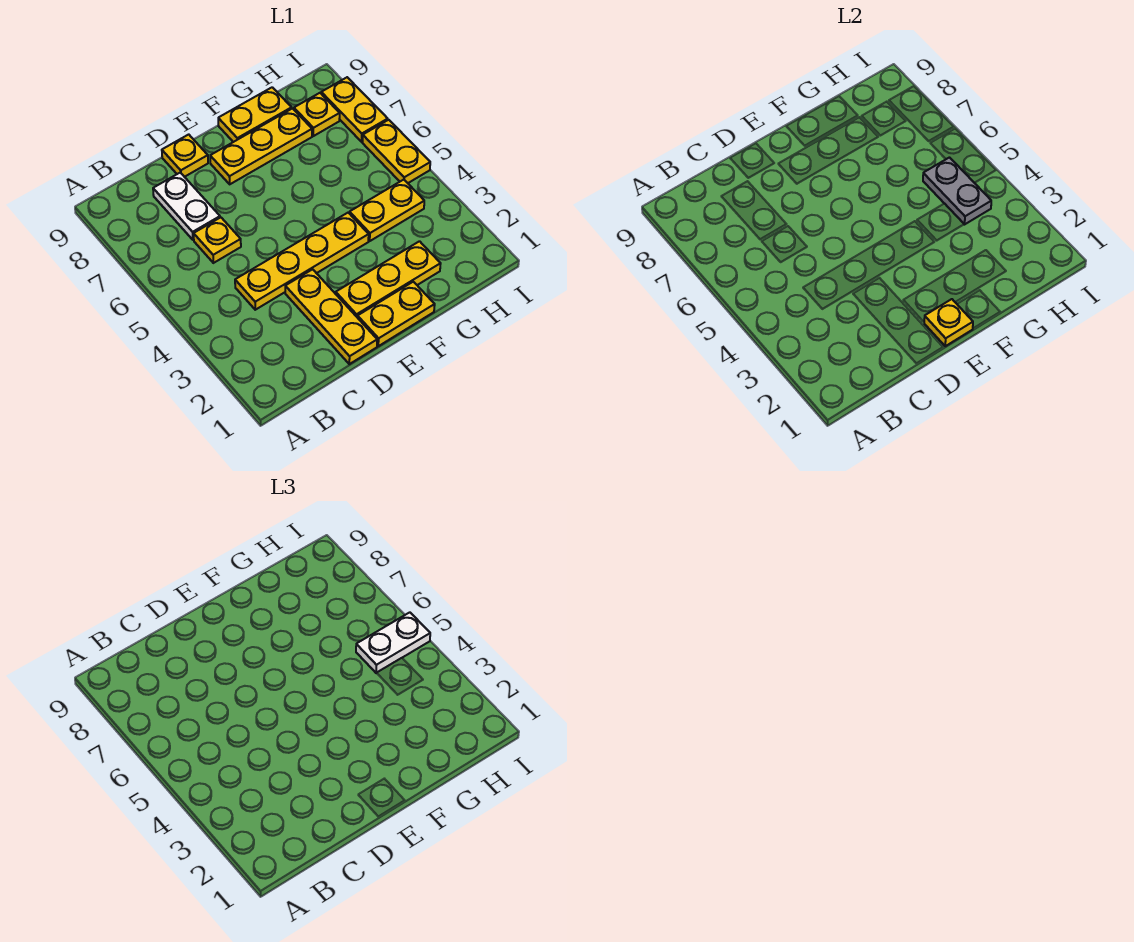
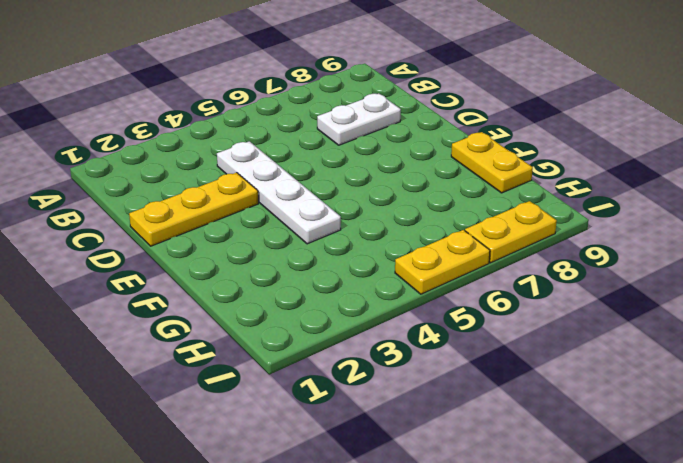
white plate C4:F4 level 1 -> yellow plate C4:F4 level 1
none -> yellow plate C6 level 1
none -> yellow plate D9 level 1
none -> yellow plate E1:F1 level 1

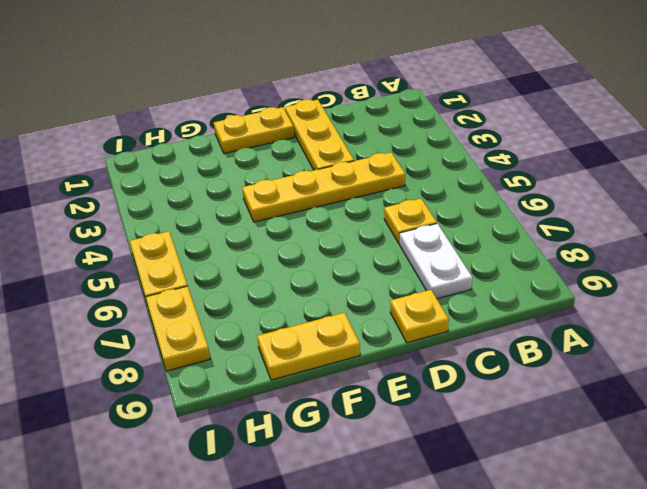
none -> yellow plate E2:G2 level 1
none -> yellow plate E8:G8 level 1
none -> yellow plate G4:H4 level 1

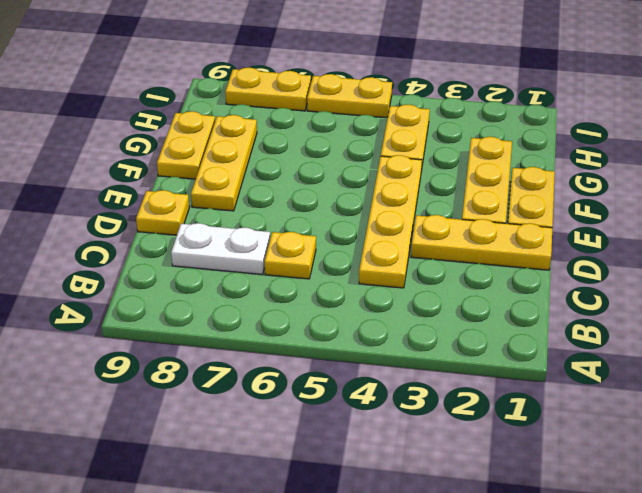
none -> yellow plate H8 level 1
none -> yellow plate E1 level 2
none -> grey plate H4:H5 level 2

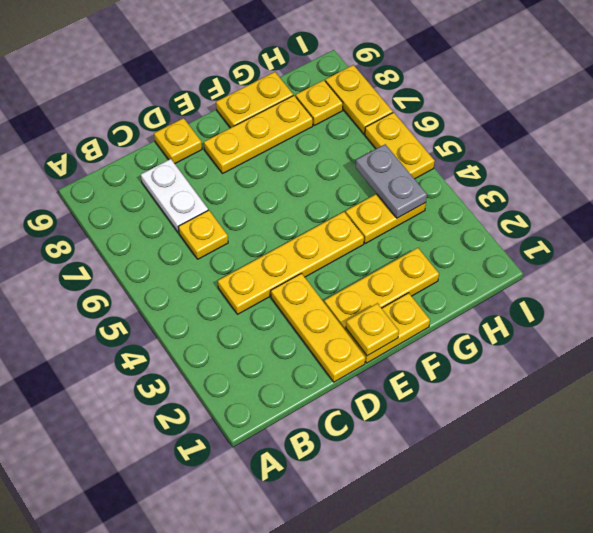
none -> white plate H5:I5 level 3

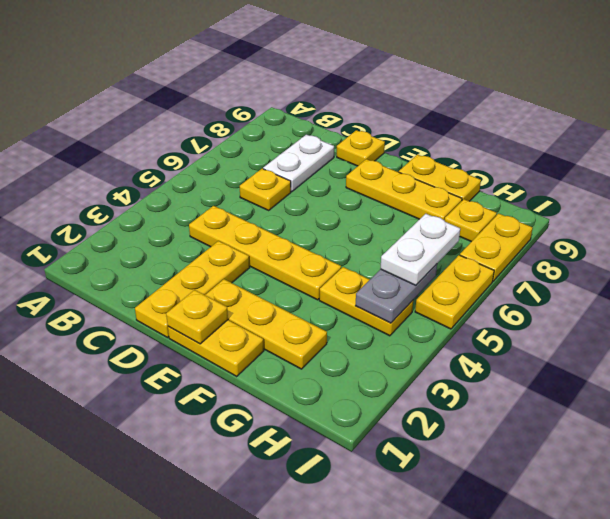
white plate H5:H6 level 3 -> white plate H5:I5 level 3

